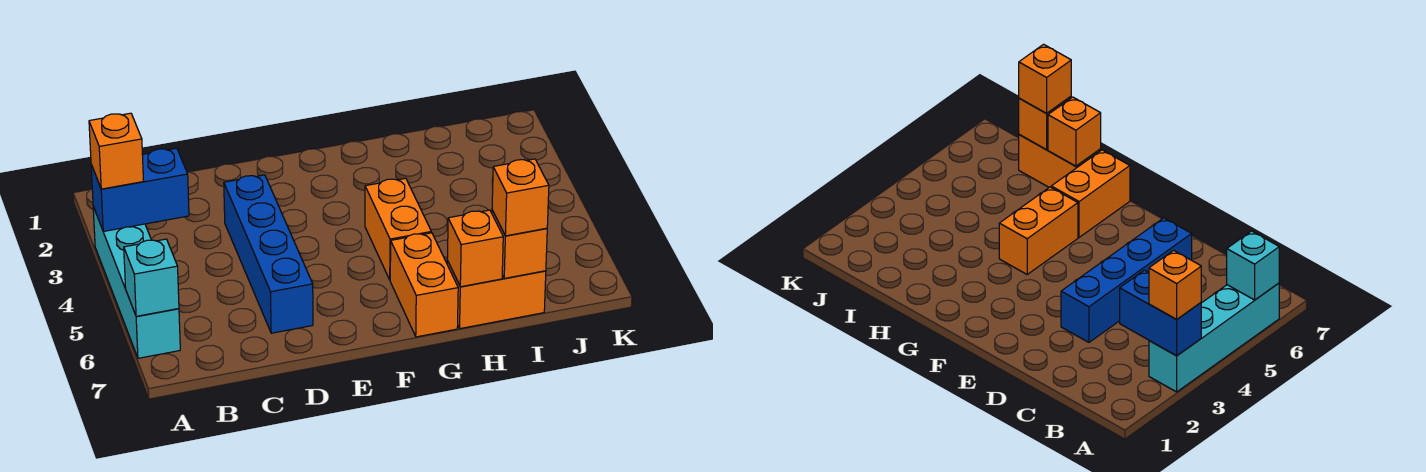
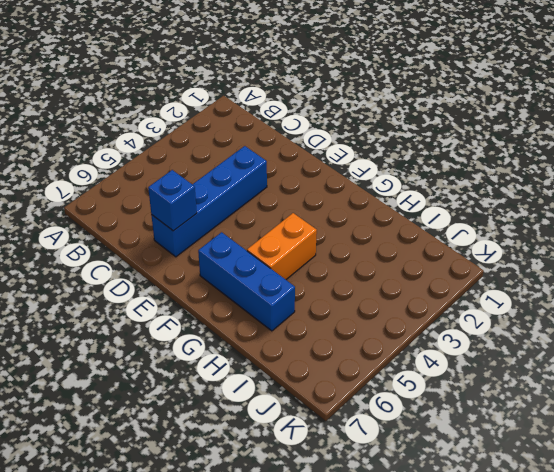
blue brick D6 level 2 -> none
blue brick F6:H6 level 1 -> orange brick G6:G7 level 1
none -> cyan brick A3:A6 level 1
none -> orange brick H7:I7 level 1

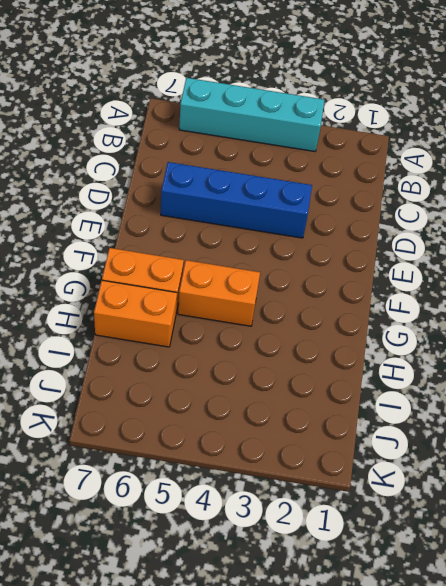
orange brick H6:H7 level 1 -> orange brick H7:I7 level 1
none -> blue brick A3:B3 level 2
none -> cyan brick A6 level 2

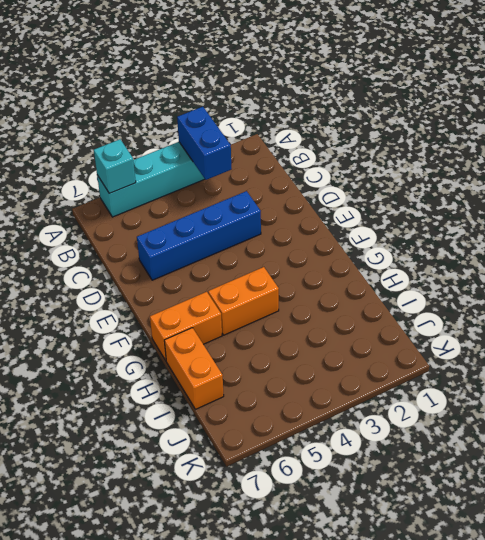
none -> orange brick H7 level 2
none -> orange brick I7 level 2

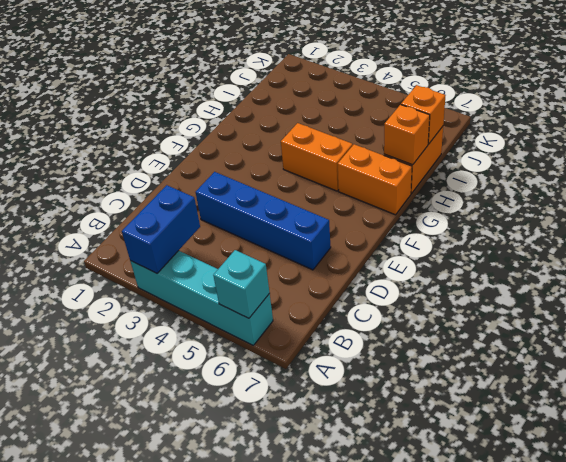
none -> orange brick A3 level 3
none -> orange brick I7 level 3

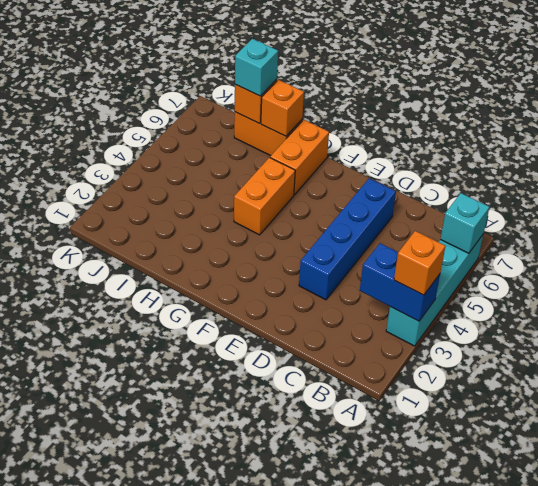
cyan brick I7 level 3 -> orange brick I7 level 3

